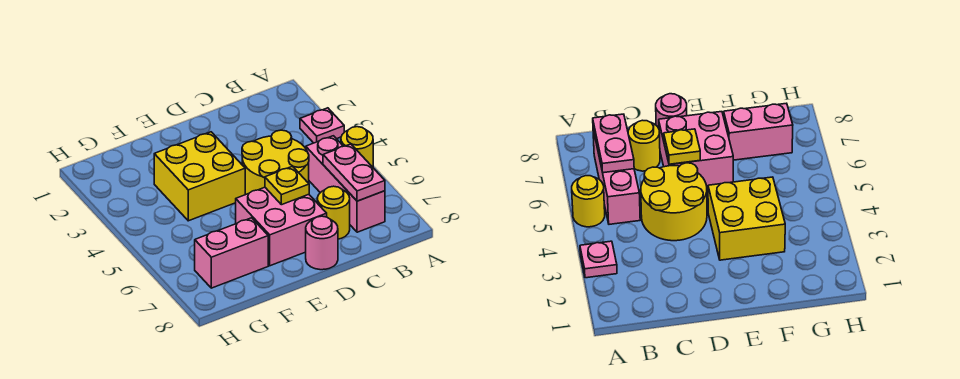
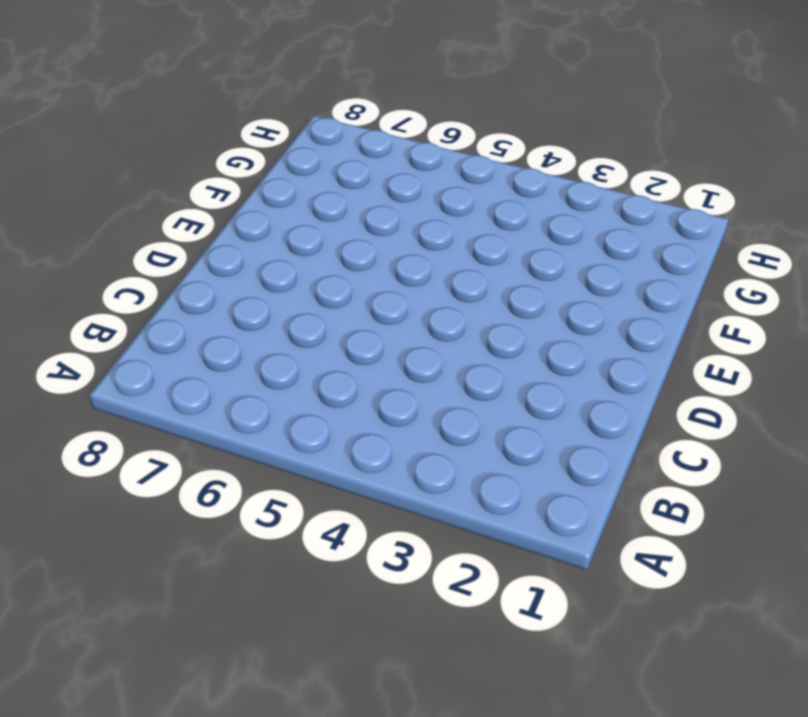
none -> pink plate A3 level 1
none -> yellow round brick A5 level 1

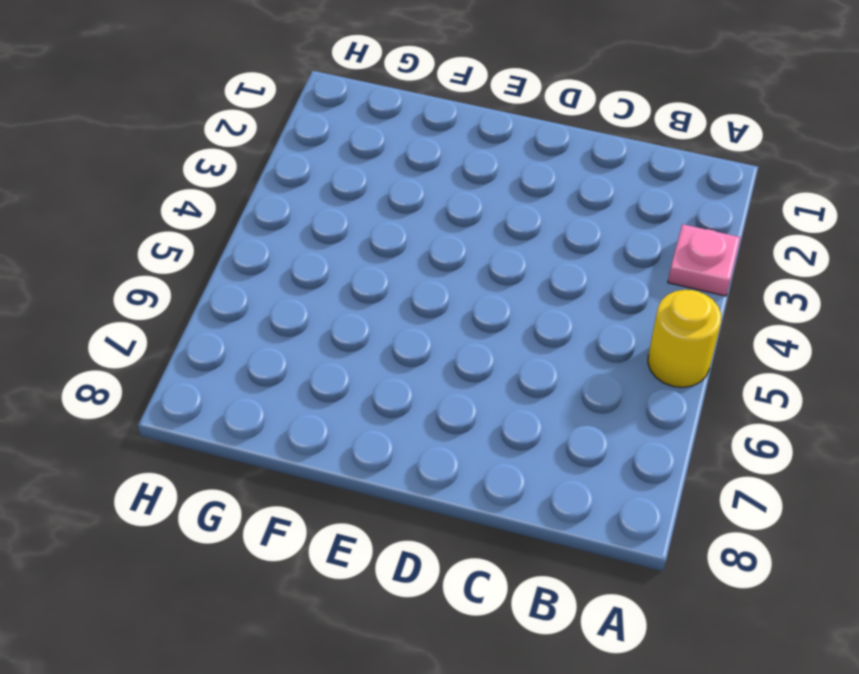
none -> pink brick B5:B7 level 1
none -> yellow round brick C4:D5 level 1

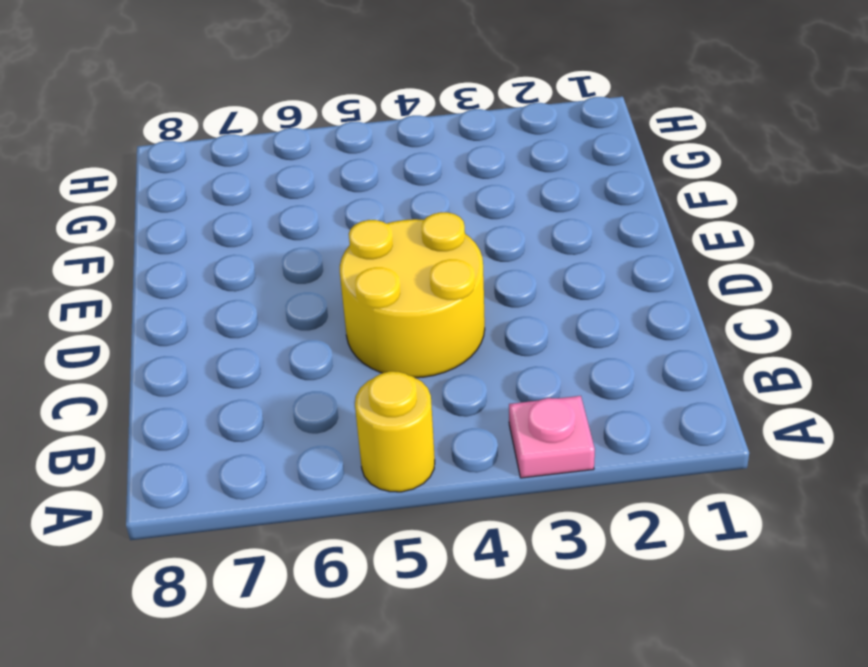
none -> pink brick B5:B7 level 1
none -> yellow round brick C7 level 1

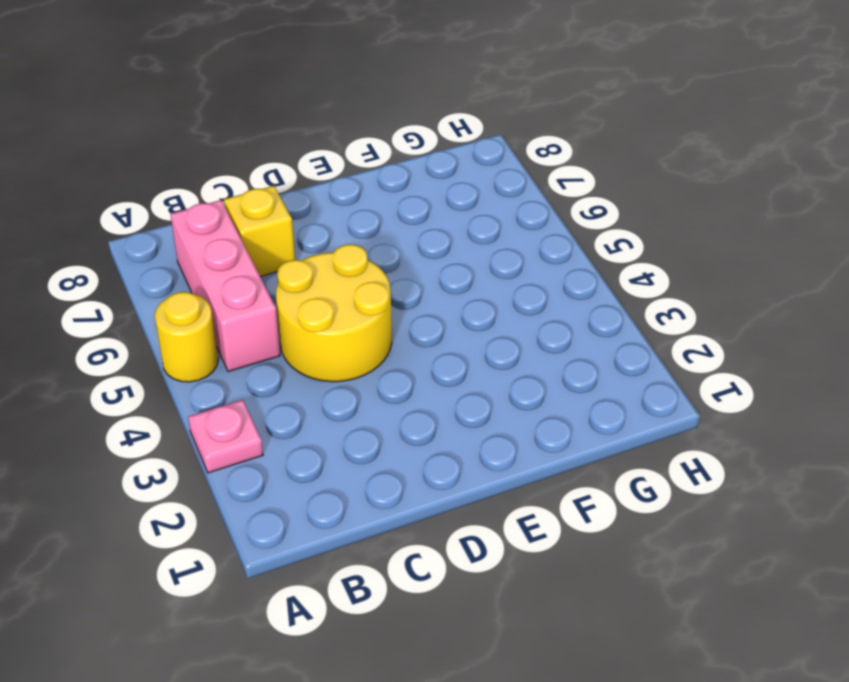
yellow brick C7 level 1 -> yellow round brick C7 level 1
none -> pink brick D6:E7 level 1
none -> pink round brick D8 level 1

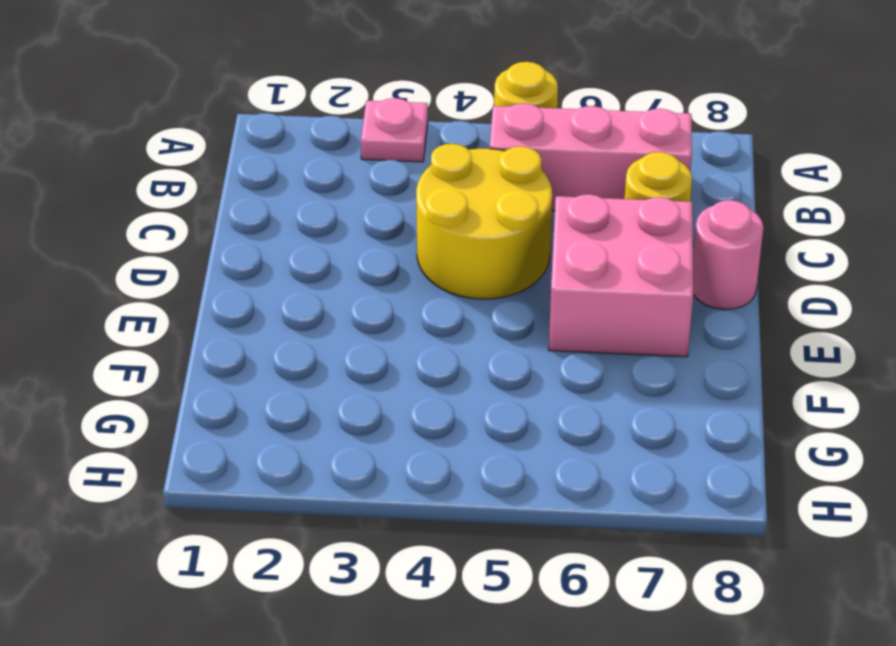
none -> yellow brick E3:F4 level 1
none -> pink brick F7:G7 level 1

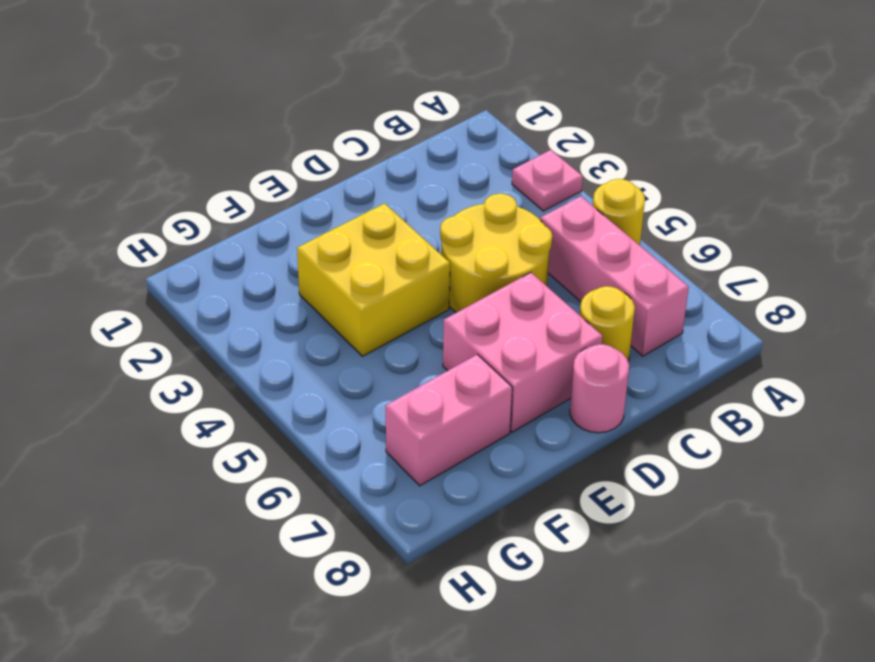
none -> pink plate B6:B7 level 2
none -> yellow plate D6 level 2

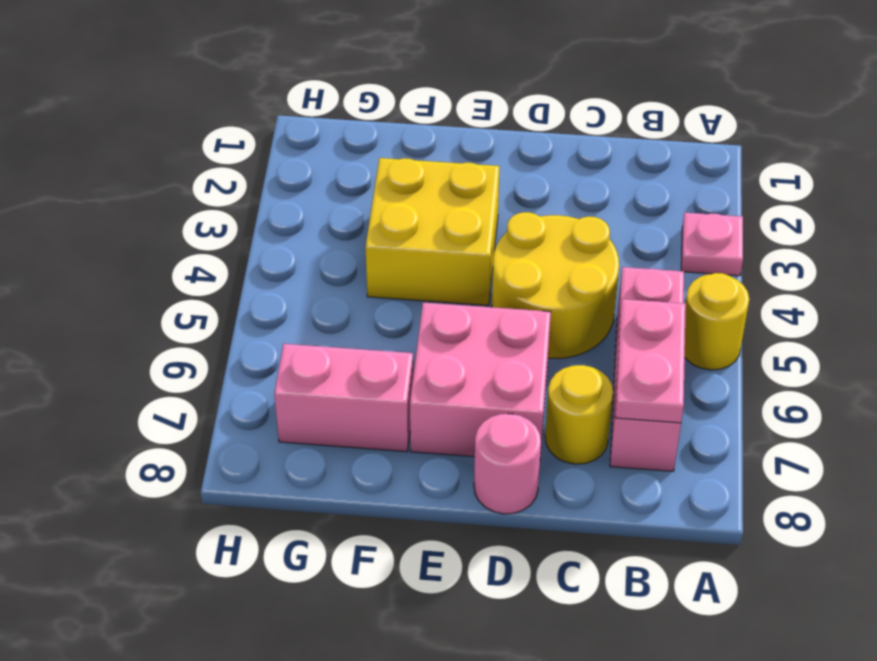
none -> yellow plate D6 level 2

